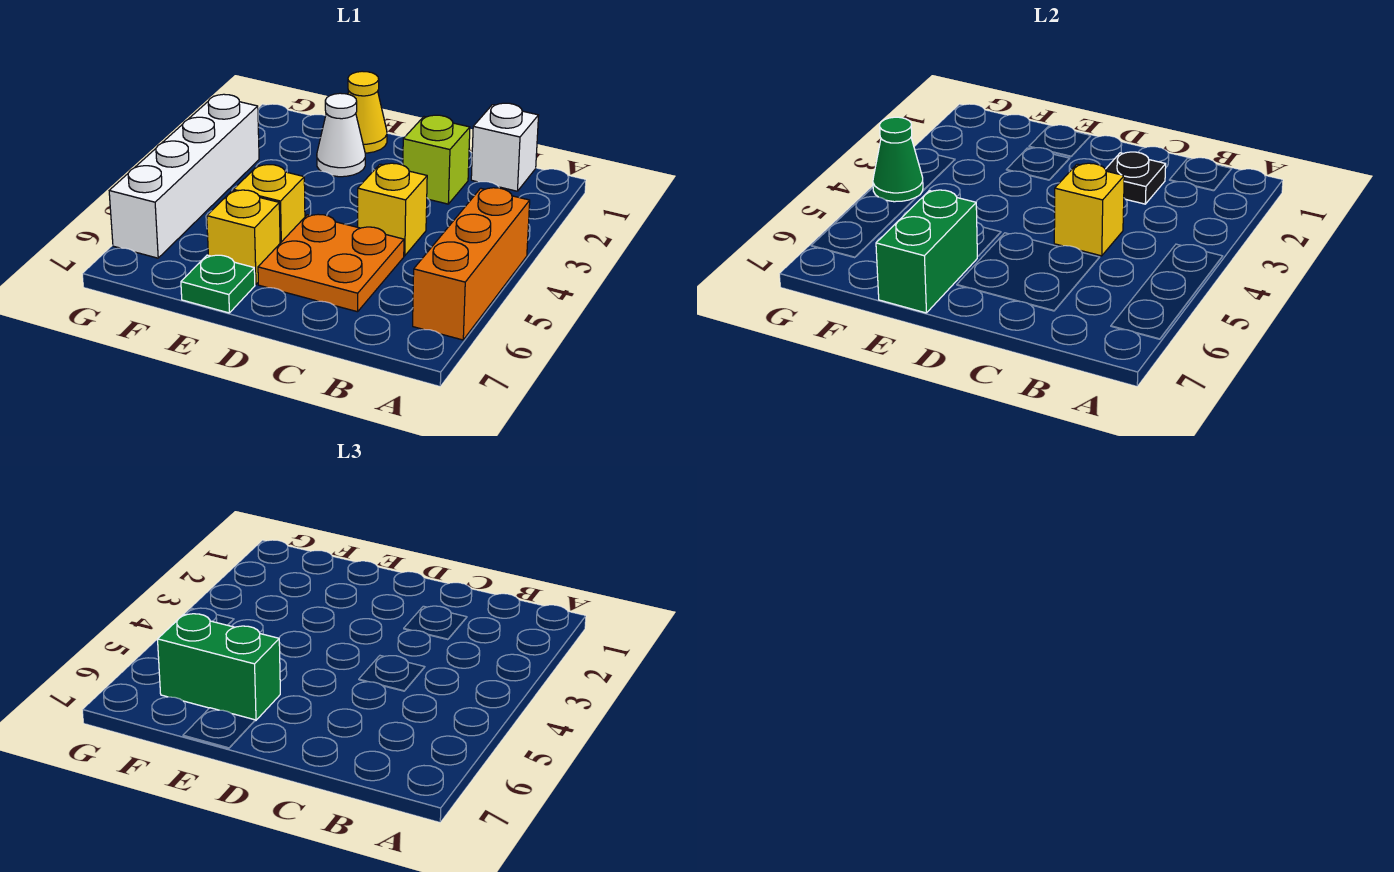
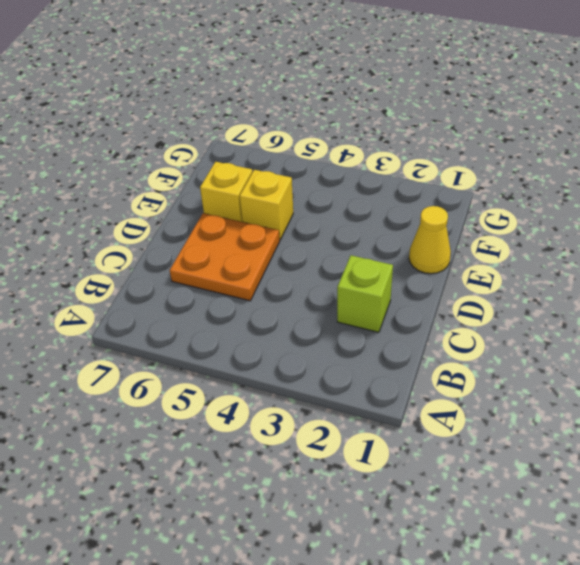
none -> orange brick A4:A6 level 1
none -> white brick B1 level 1
none -> yellow brick C4 level 1

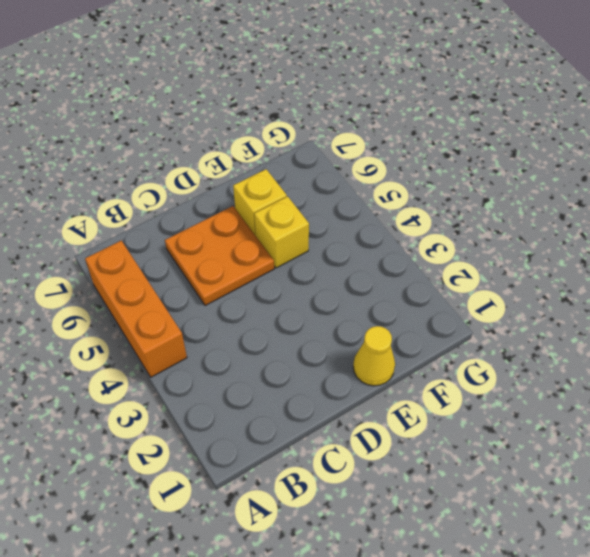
none -> white brick B1 level 1
none -> lime brick C2 level 1
none -> yellow brick C4 level 1

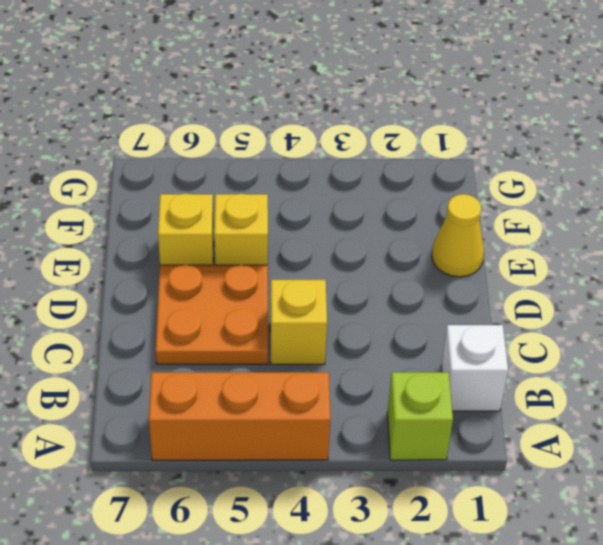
lime brick A2 level 1 -> lime brick C2 level 1
none -> white cone E2 level 1
none -> green plate E7 level 1
none -> white brick G3:G6 level 1

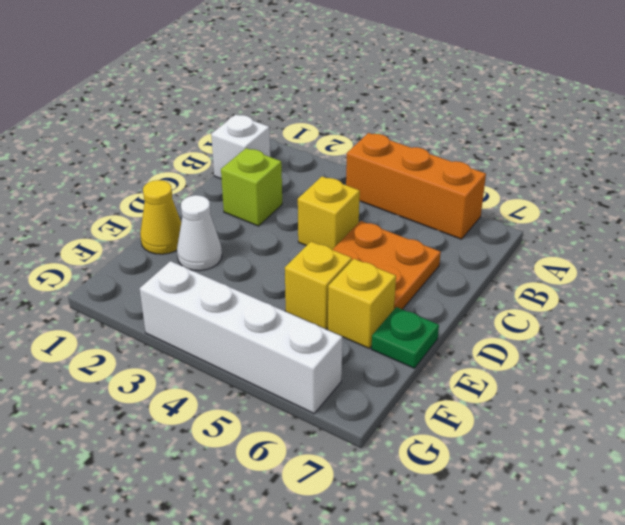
none -> black plate C2 level 2
none -> yellow brick C4 level 2
none -> green brick E6:E7 level 2

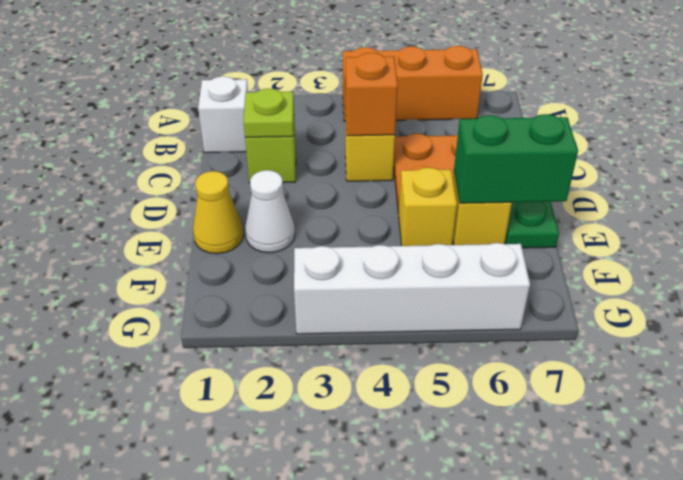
lime plate C2 level 2 -> black plate C2 level 2
orange brick C4 level 2 -> yellow brick C4 level 2
none -> green cone G4 level 2
none -> green brick E6:F6 level 3

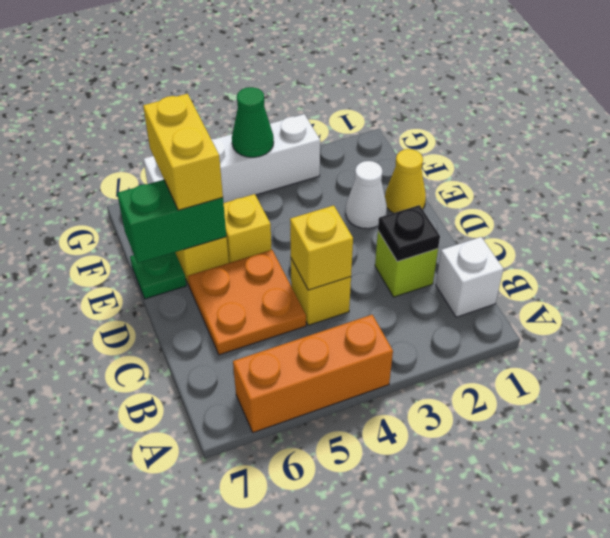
yellow brick E6:F6 level 3 -> green brick E6:F6 level 3

